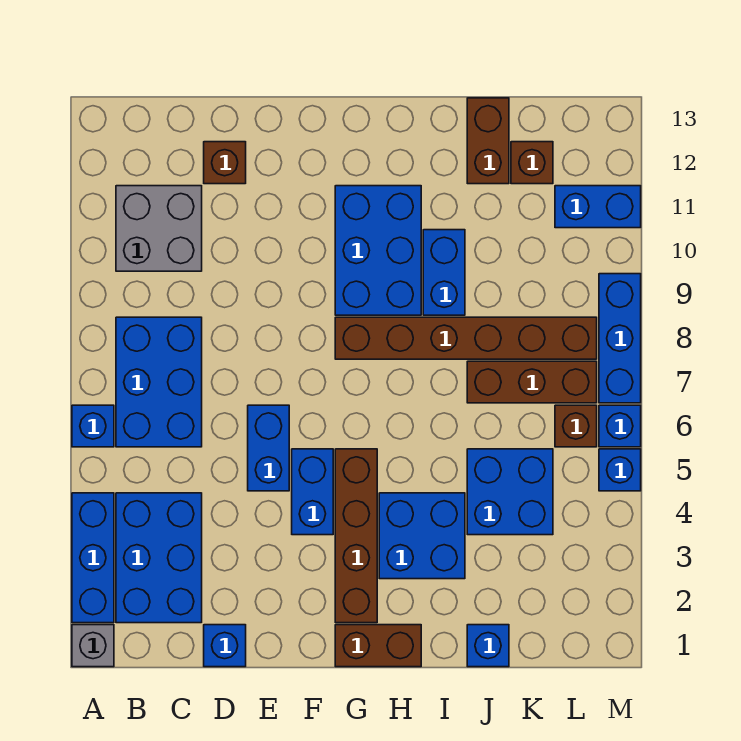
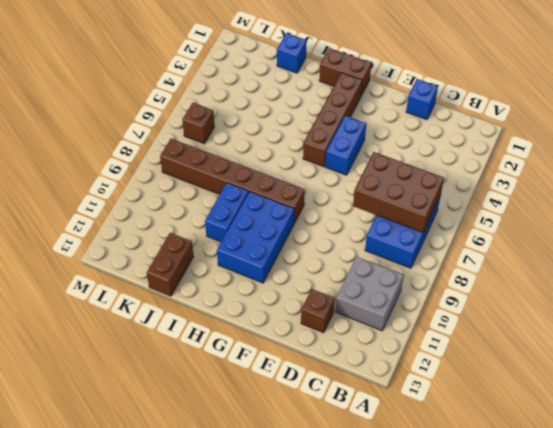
brown brick B6:D7 level 2 -> none
none -> grey brick A1 level 1
none -> blue brick A2:A4 level 1
none -> blue brick A6 level 1

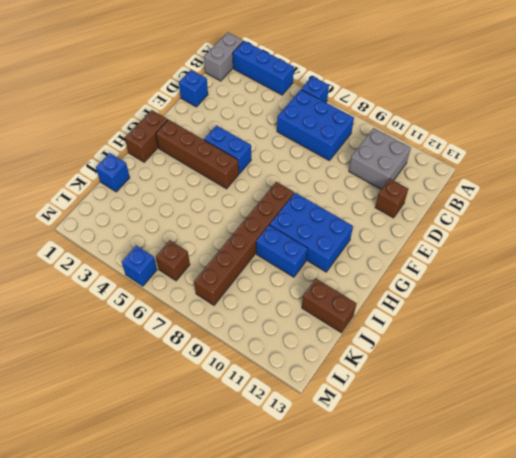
grey brick A1:B1 level 1 -> grey brick A1 level 1
none -> blue brick B2:C4 level 1
none -> blue brick E5:E6 level 1
none -> blue brick H3:I4 level 1

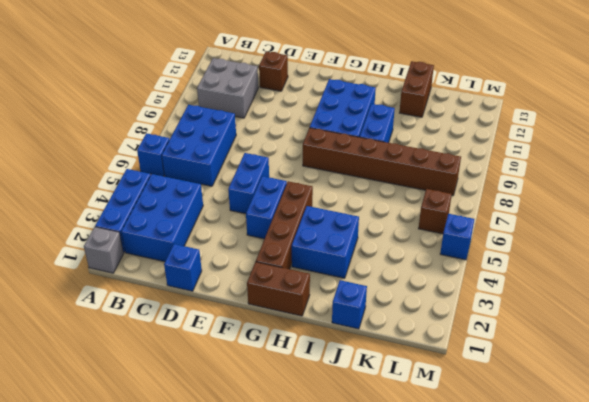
none -> blue brick J4:K5 level 1
none -> brown brick J7:L7 level 1
none -> brown brick K12 level 1

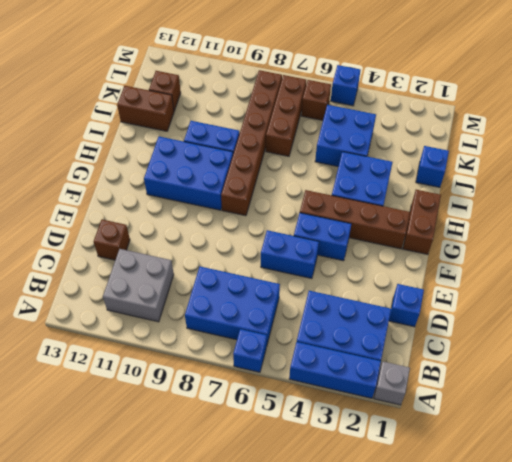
none -> blue brick L11:M11 level 1
none -> blue brick M6 level 1
none -> blue brick M7:M9 level 1

